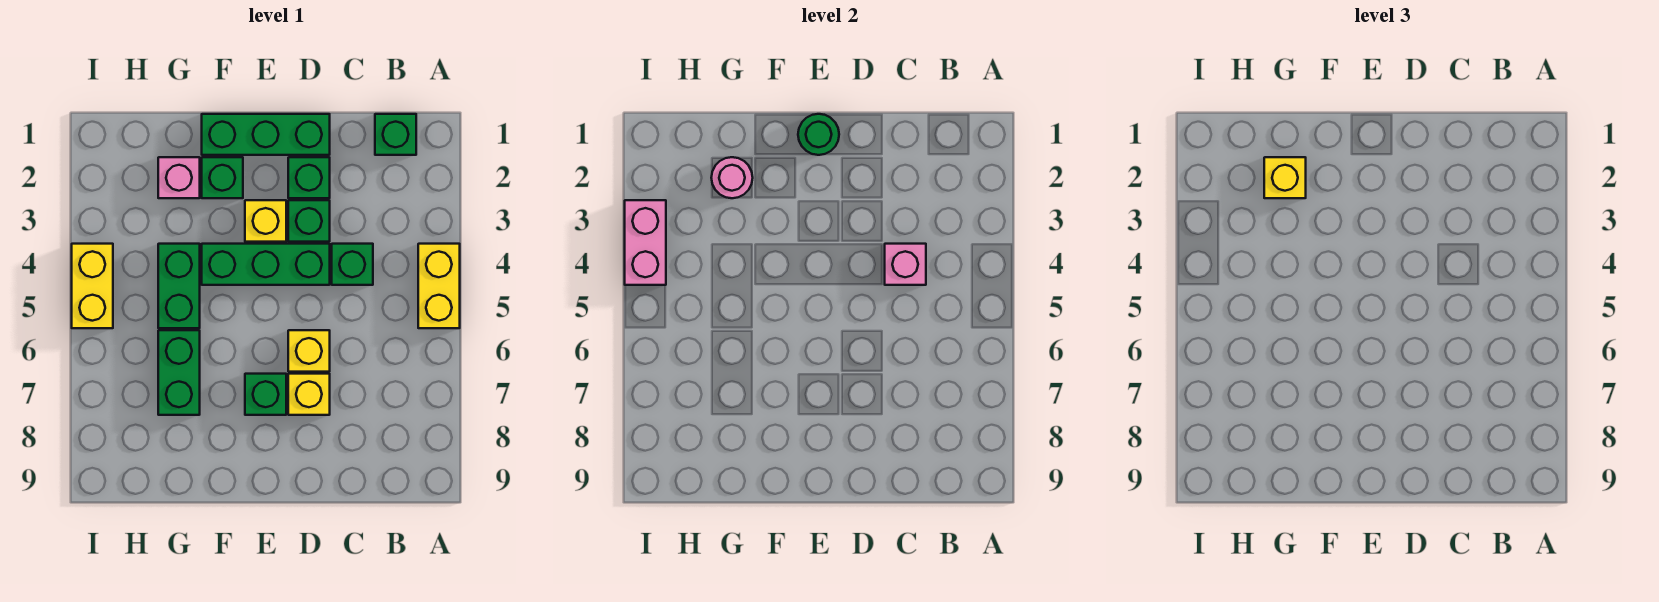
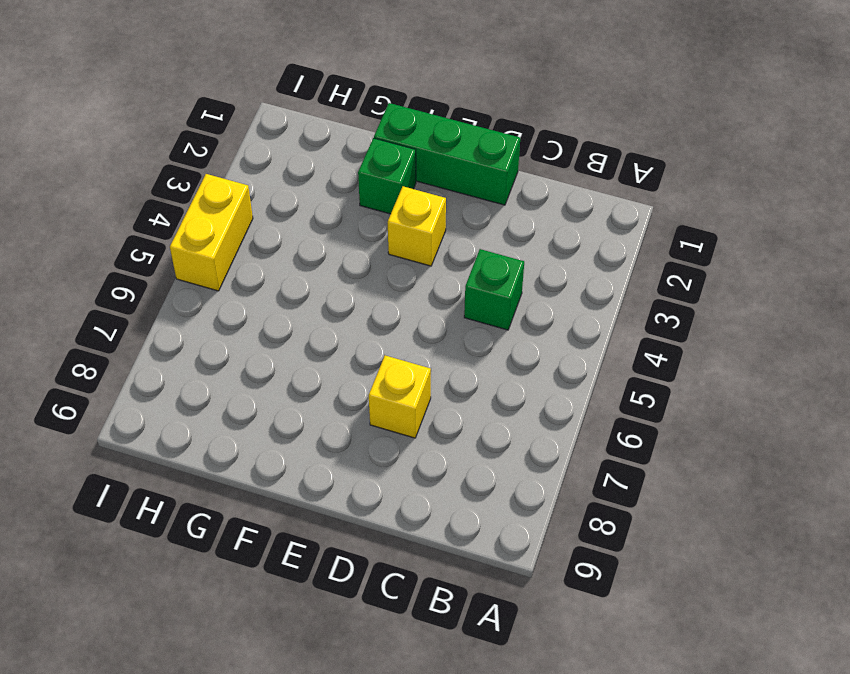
none -> yellow brick A4:A5 level 1
none -> green brick B1 level 1
none -> green brick D2 level 1

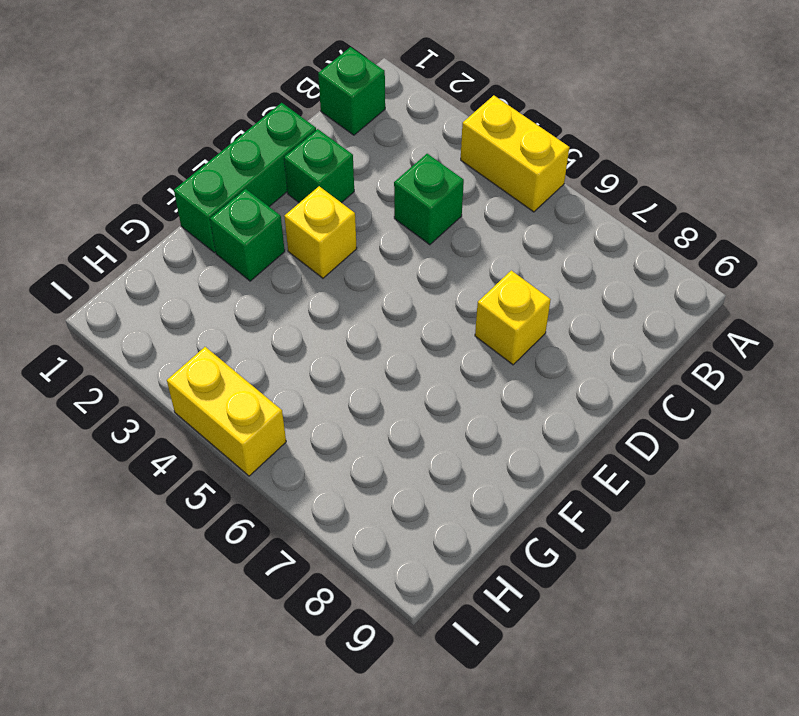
none -> green brick D3 level 1
none -> green brick D4:F4 level 1
none -> yellow brick D6 level 1

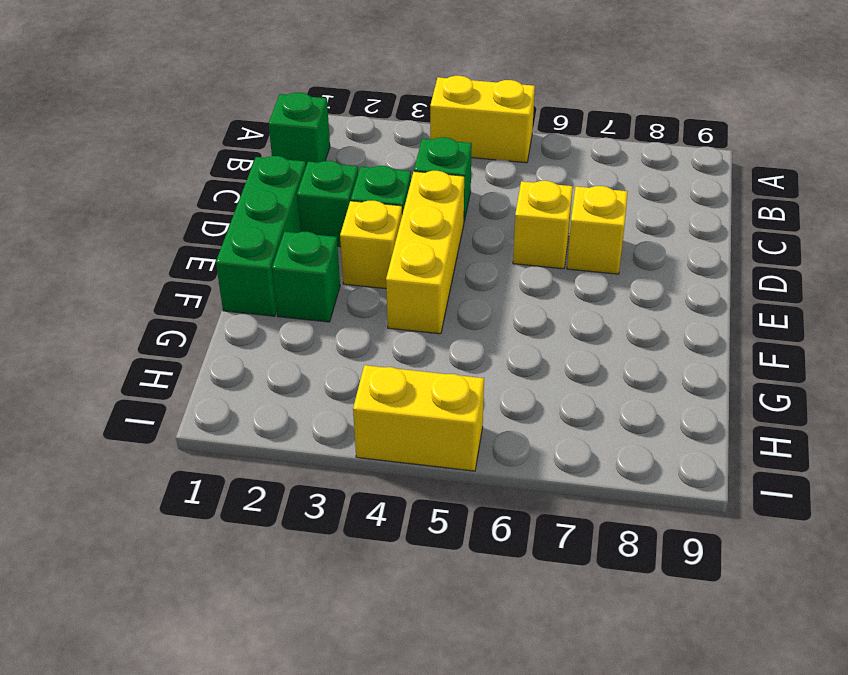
yellow brick D4:F4 level 1 -> green brick D4:F4 level 1
none -> green brick E7 level 1
none -> pink brick G2 level 1
none -> green brick G4:G5 level 1

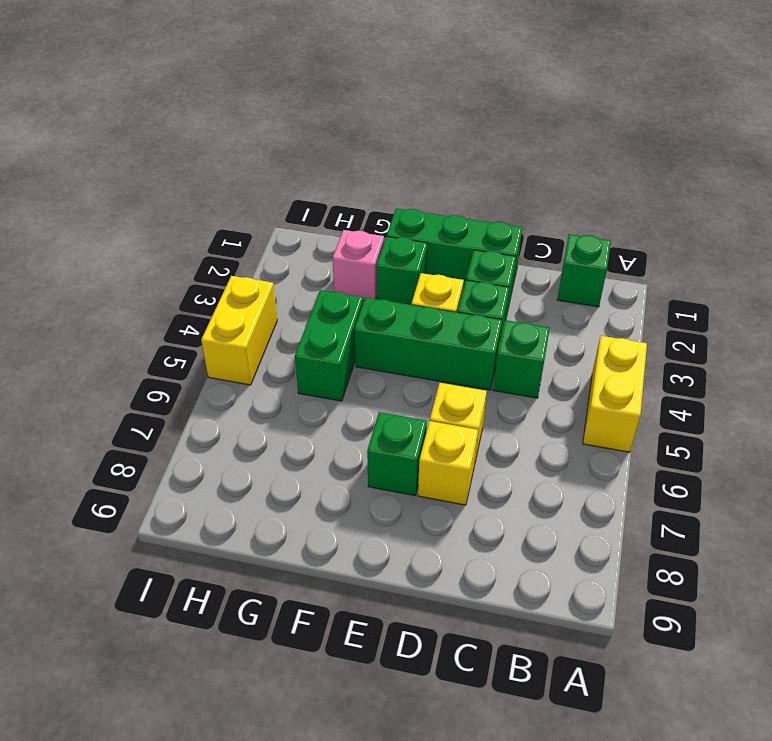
none -> green brick G6:G7 level 1
none -> pink brick C4 level 2
none -> green round brick E1 level 2

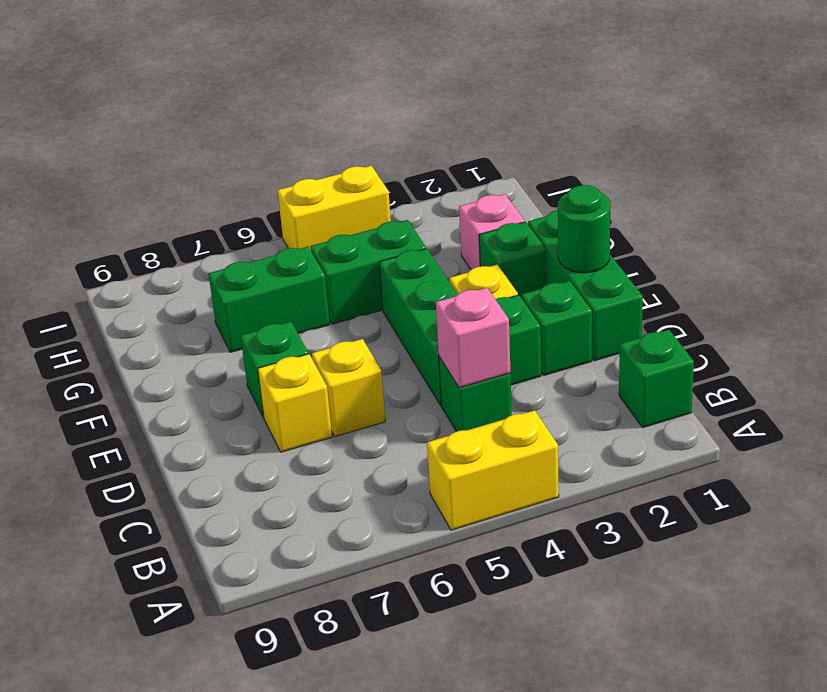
none -> pink round brick G2 level 2
none -> pink brick I3:I4 level 2
none -> yellow brick G2 level 3

